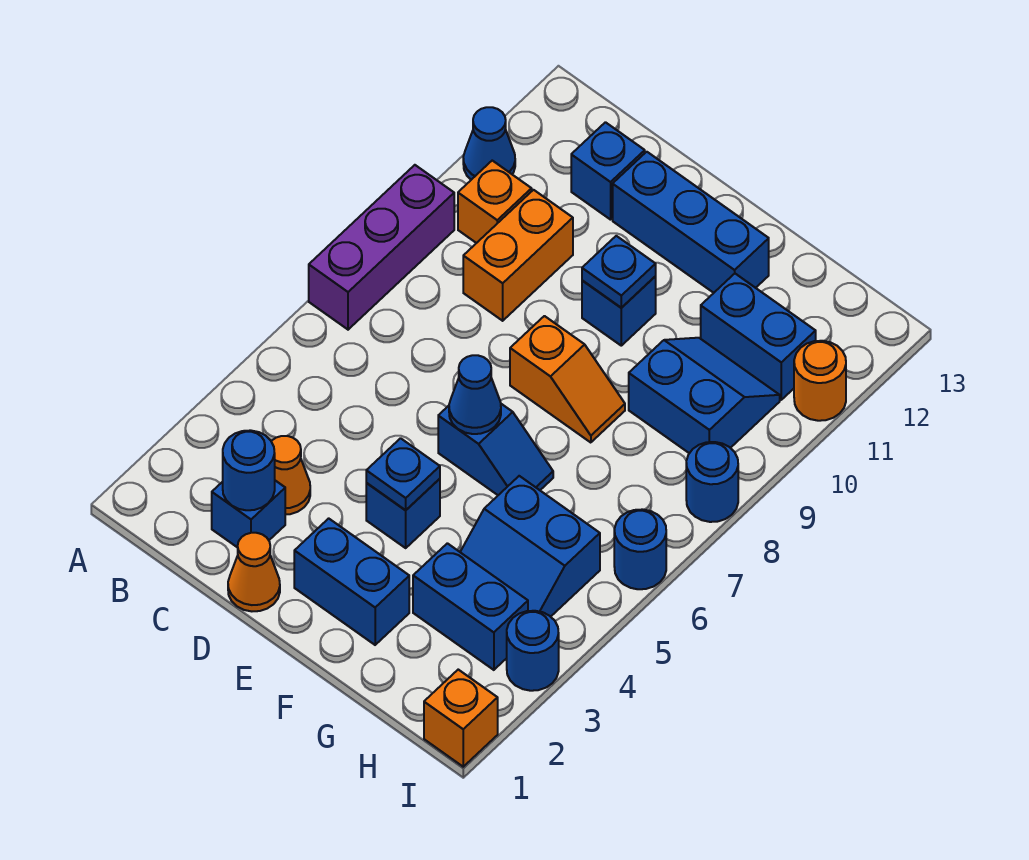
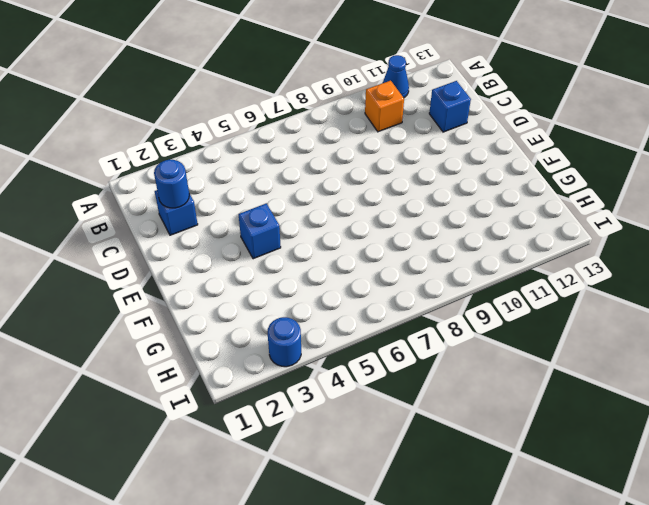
none -> purple brick A7:A9 level 1
none -> orange cone C3 level 1
none -> orange brick C9:C10 level 1

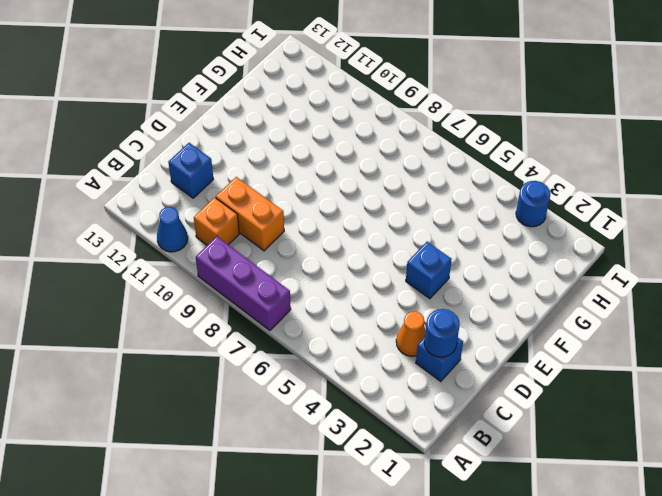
none -> orange cone D1 level 1
none -> blue brick D12:F12 level 1
none -> blue brick E2:F2 level 1

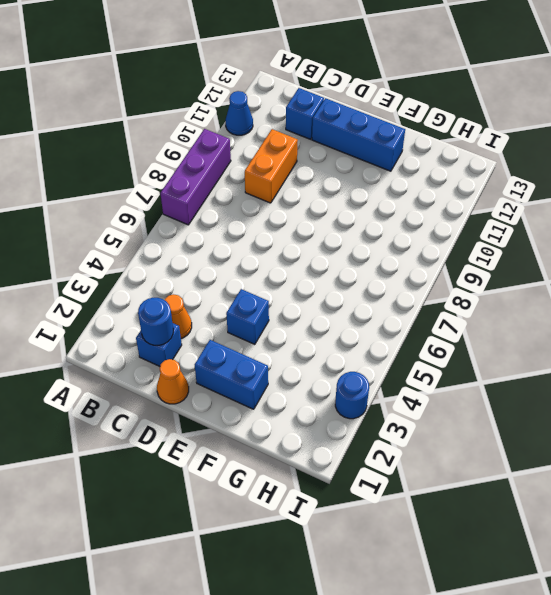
none -> orange brick B10 level 1
none -> blue slope E6:F6 level 1 top E
none -> orange slope E8:F8 level 1 top E

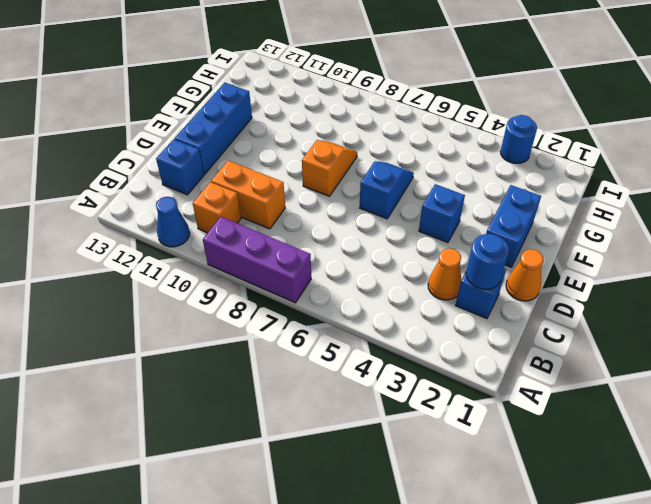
none -> blue brick E10 level 1
none -> blue brick G3:H3 level 1
none -> blue slope G4:H5 level 1 top 5

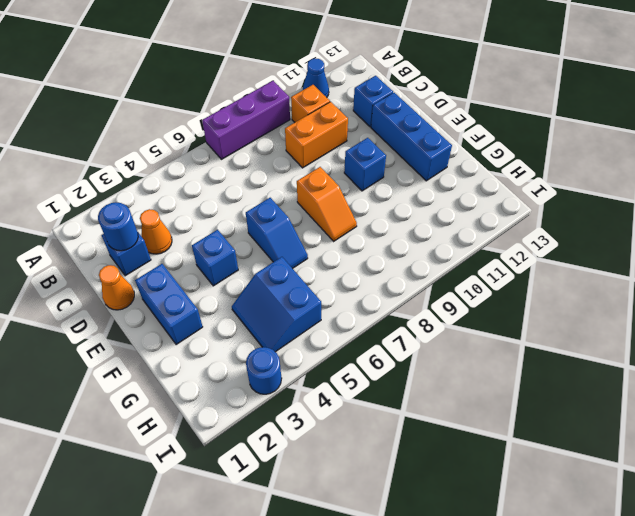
none -> blue brick G3:H3 level 1
none -> blue slope G9:H10 level 1 top 9
none -> blue brick G11:H11 level 1

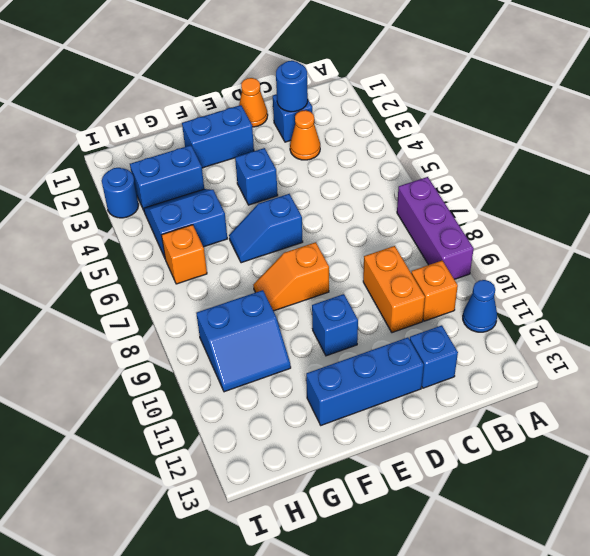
orange brick H6 level 1 -> orange brick I1 level 1
none -> blue brick G11:H11 level 1
none -> blue round brick I6 level 1
none -> blue round brick I8 level 1

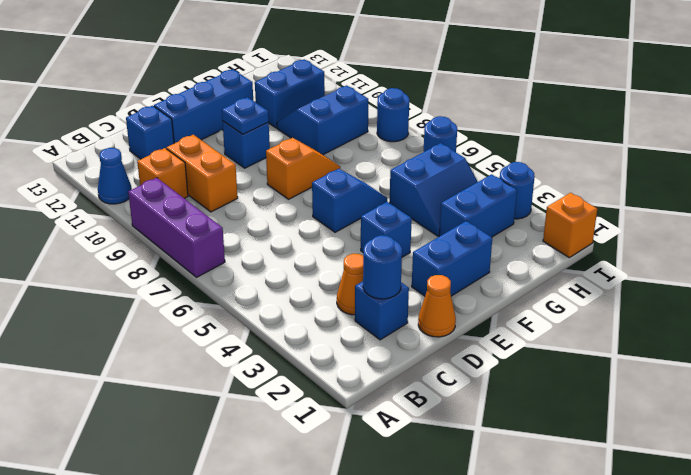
none -> orange round brick I11 level 1
none -> blue plate E4 level 2
none -> blue cone E6 level 2

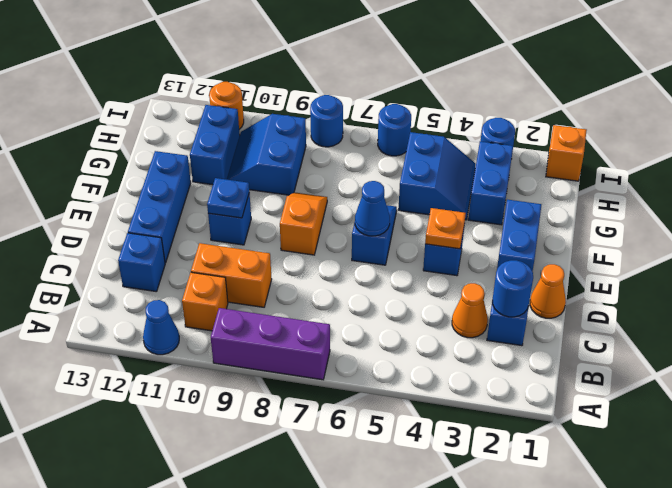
orange plate E4 level 2 -> blue plate E4 level 2

